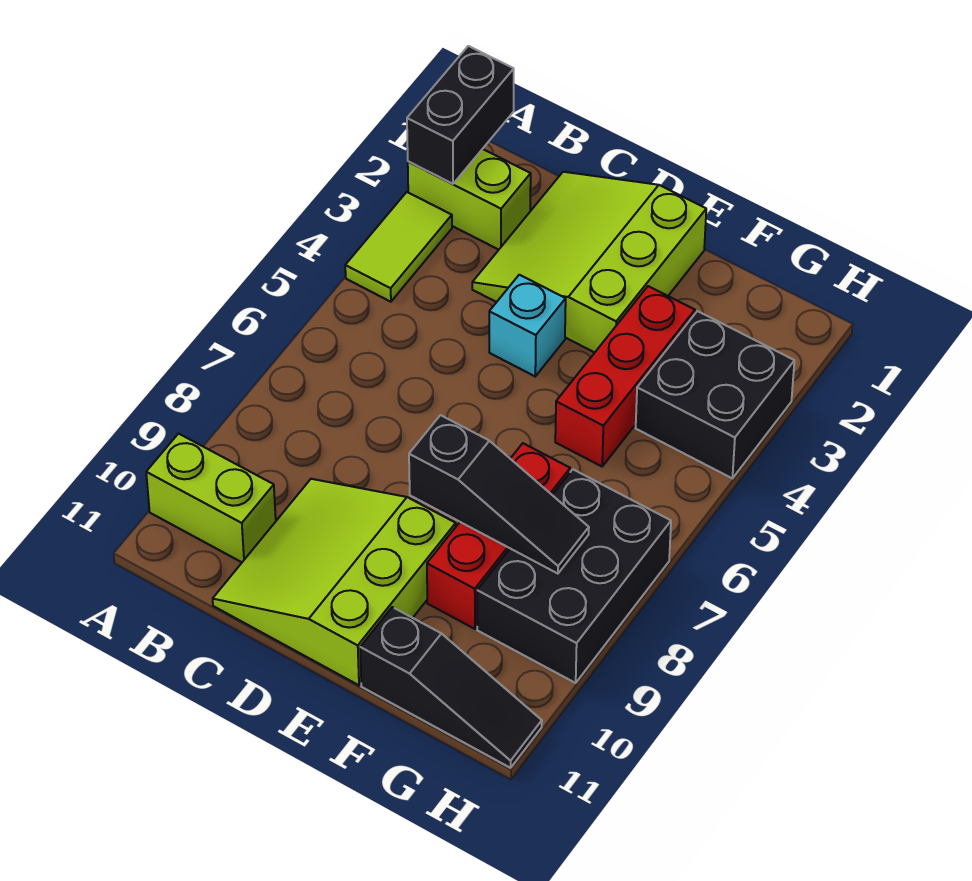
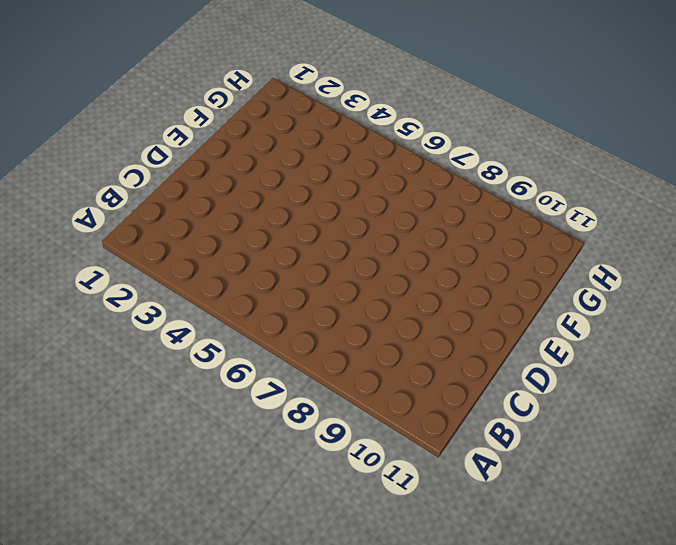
none -> lime brick A2:B2 level 1
none -> lime tile A3:A4 level 1
none -> lime brick A10:B10 level 1

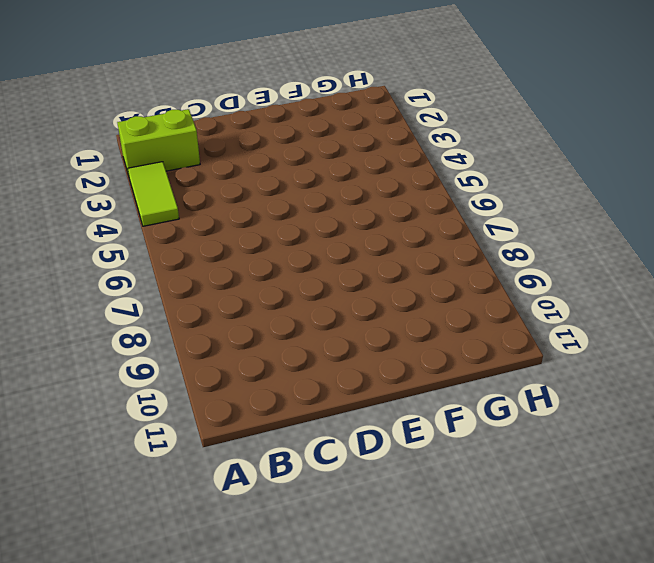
none -> lime brick A10:B10 level 1
none -> lime slope C1:E3 level 1 top E
none -> lime slope C9:E11 level 1 top E

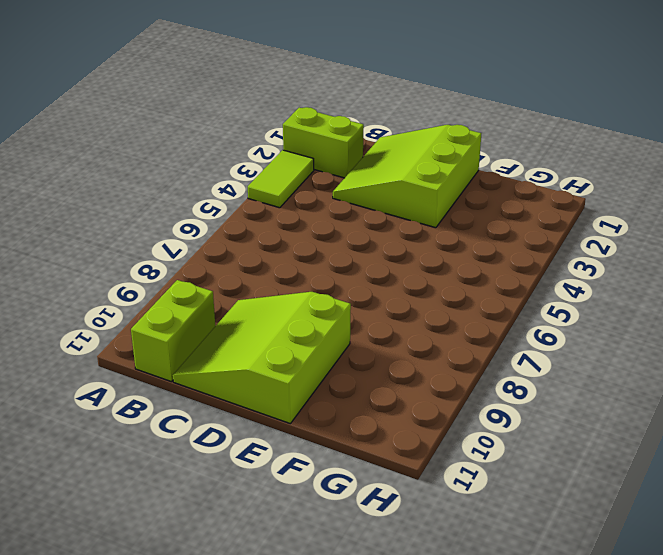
lime brick B10:B11 level 1 -> lime brick A10:B10 level 1
none -> cyan brick D4 level 1
none -> red brick F3:F5 level 1
none -> red brick F7:F9 level 1

